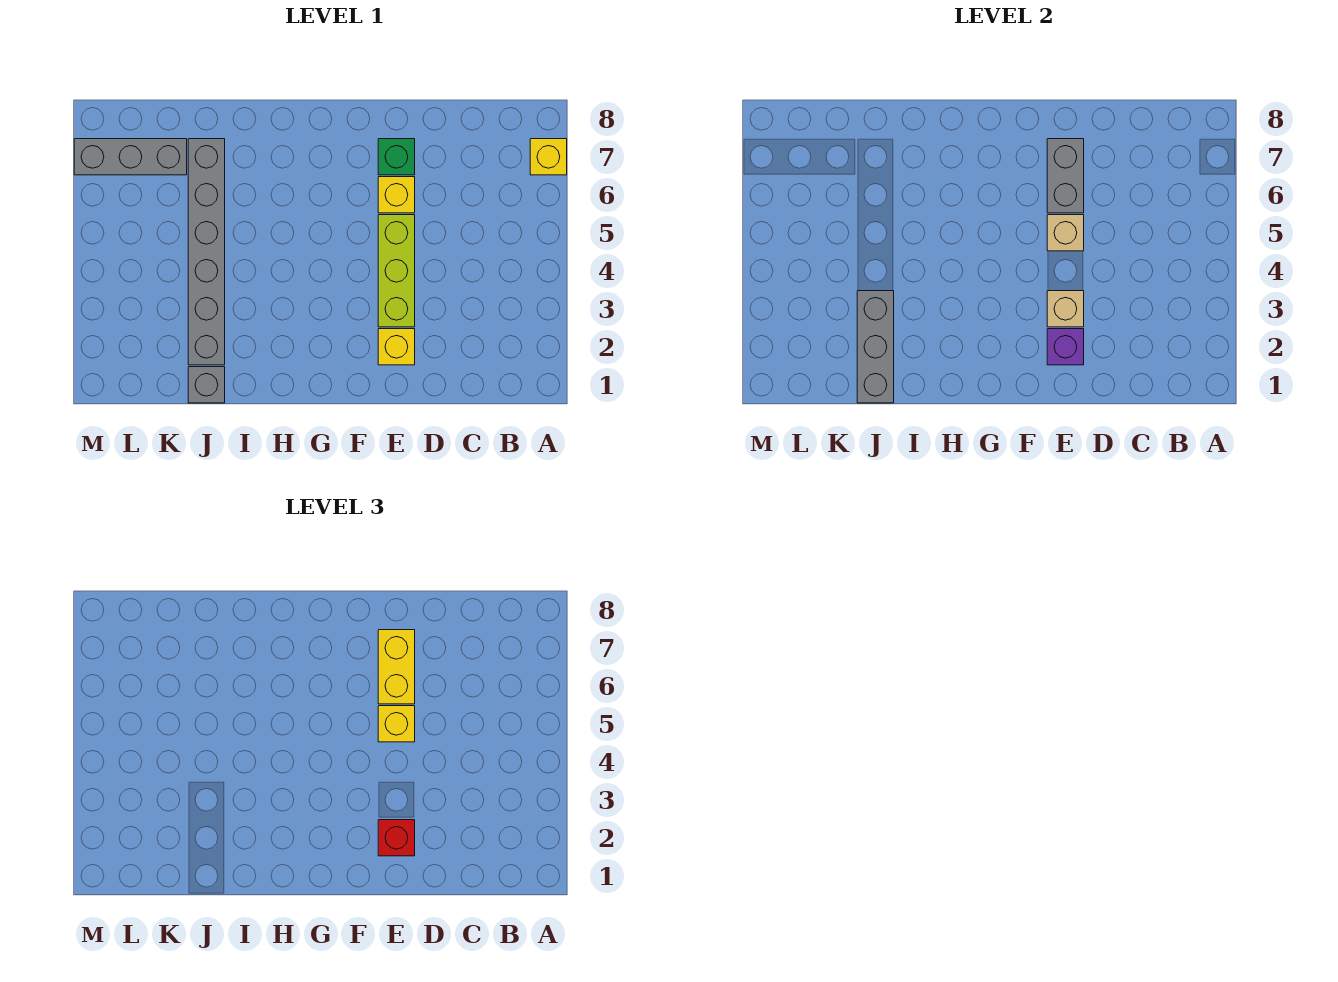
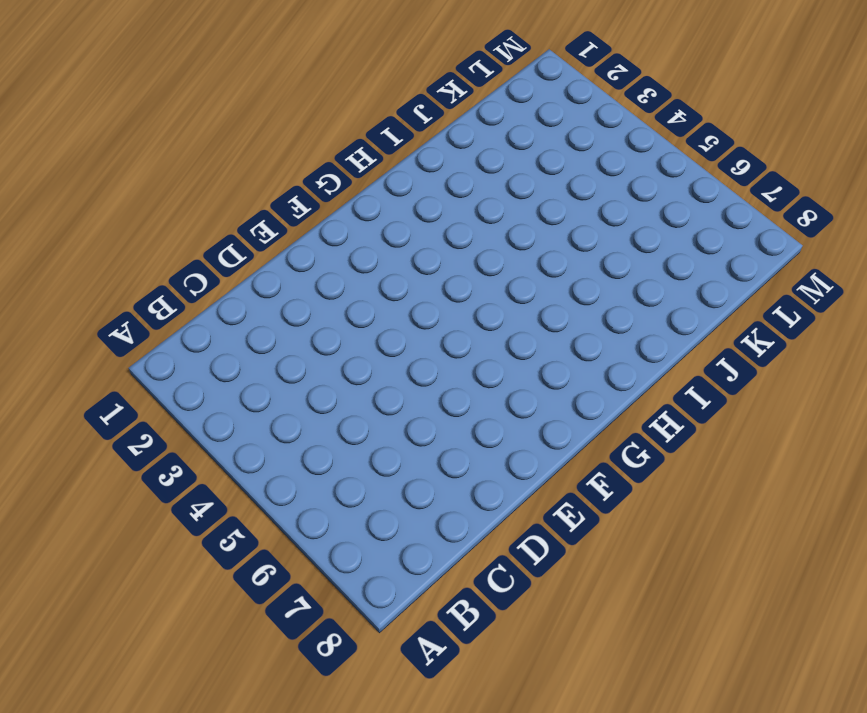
none -> yellow brick A7 level 1
none -> yellow brick E2 level 1
none -> lime brick E3:E5 level 1

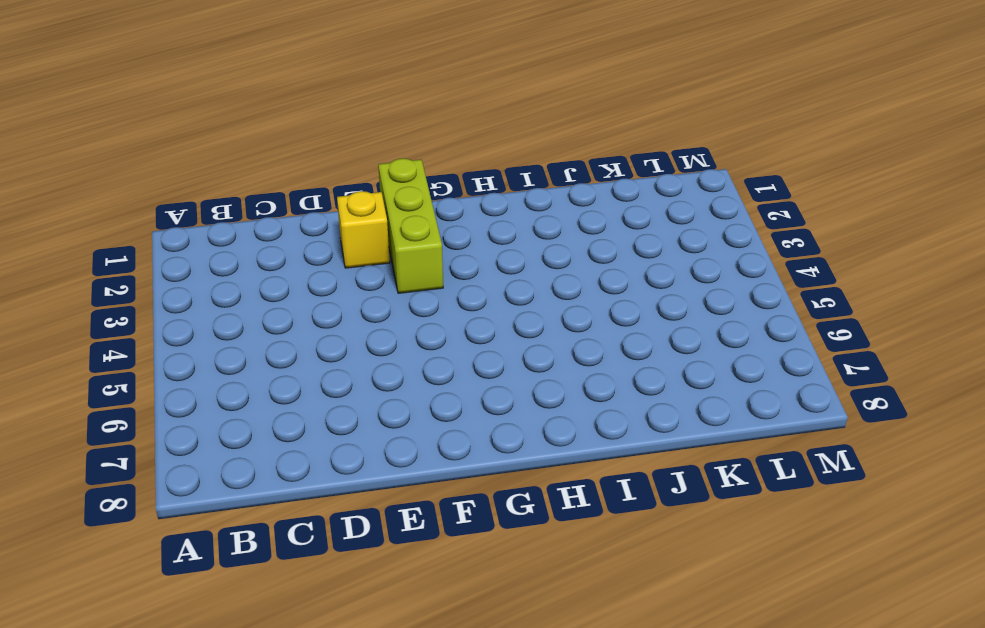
lime brick F1:F3 level 1 -> lime brick E3:E5 level 1
none -> yellow brick A7 level 1
none -> yellow brick E6 level 1
none -> green brick E7 level 1

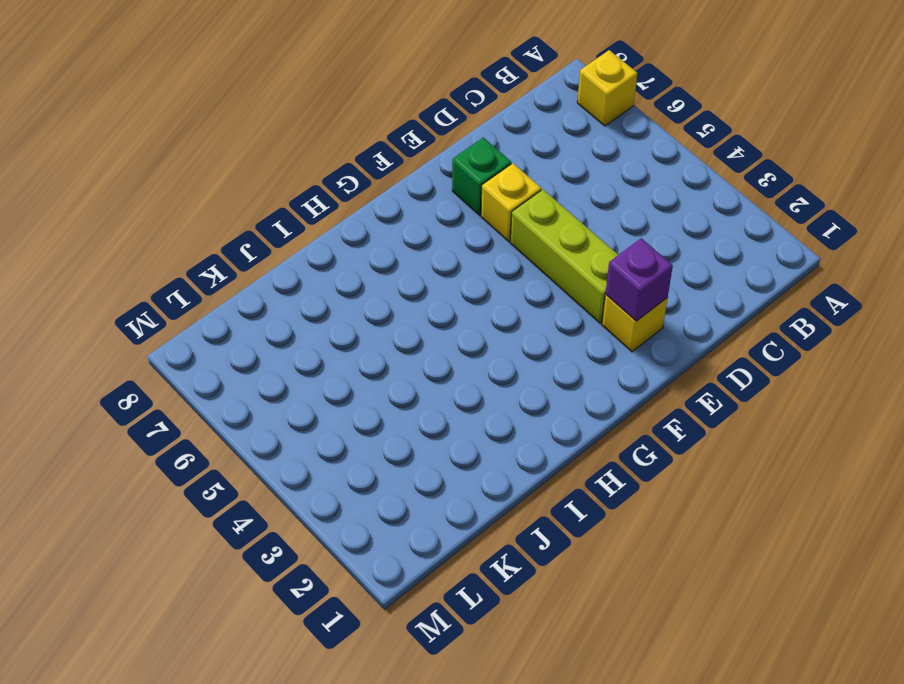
none -> grey brick J1 level 1
none -> grey brick J2:J7 level 1
none -> grey brick K7:M7 level 1

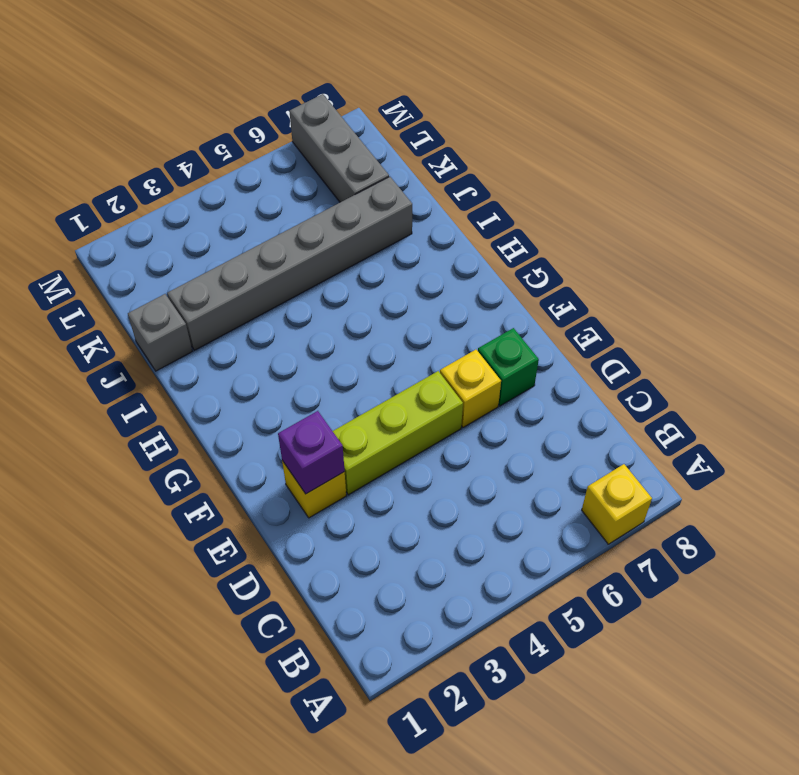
none -> tan brick E3 level 2
none -> tan brick E5 level 2
none -> grey brick E6:E7 level 2

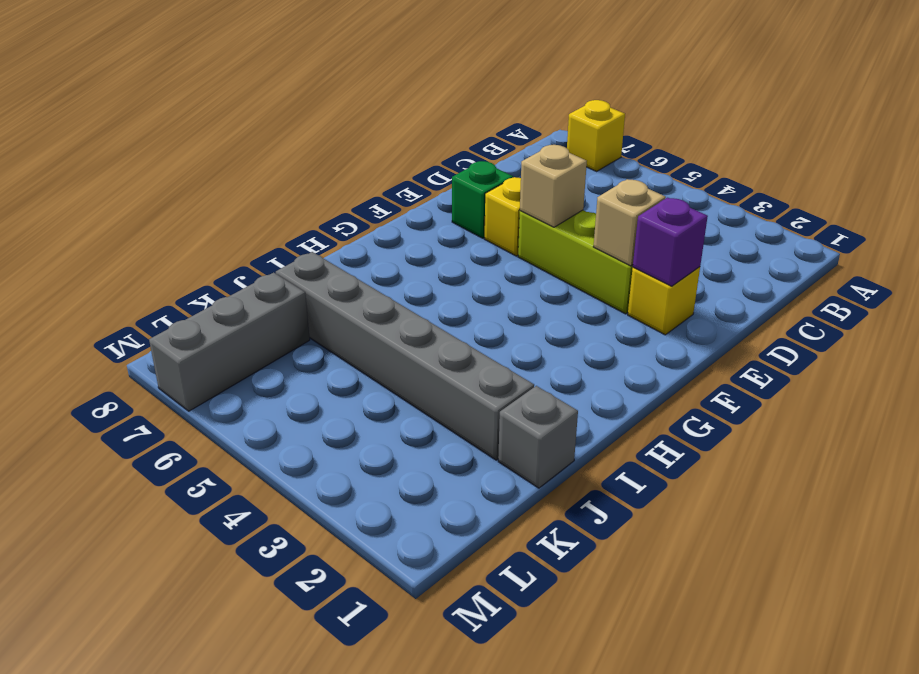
none -> grey brick E6:E7 level 2
none -> grey brick J1:J3 level 2
none -> red brick E2 level 3

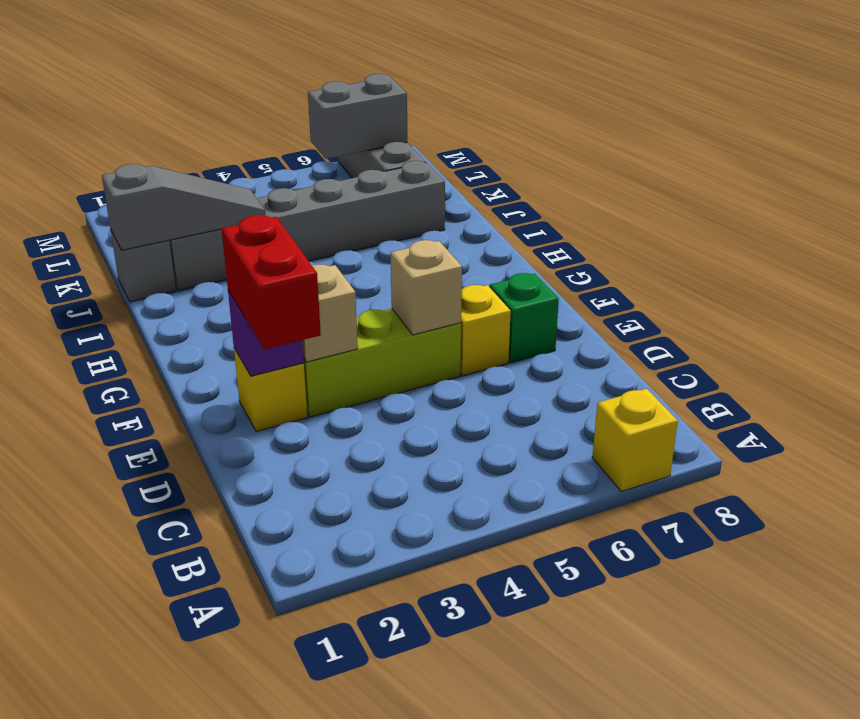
red brick D2:E2 level 3 -> red brick E2 level 3
grey slope J1:J3 level 2 top 1 -> grey brick J1:J3 level 2
grey brick L6:L7 level 2 -> grey brick E6:E7 level 2
none -> yellow brick E5 level 3
none -> yellow brick E6:E7 level 3

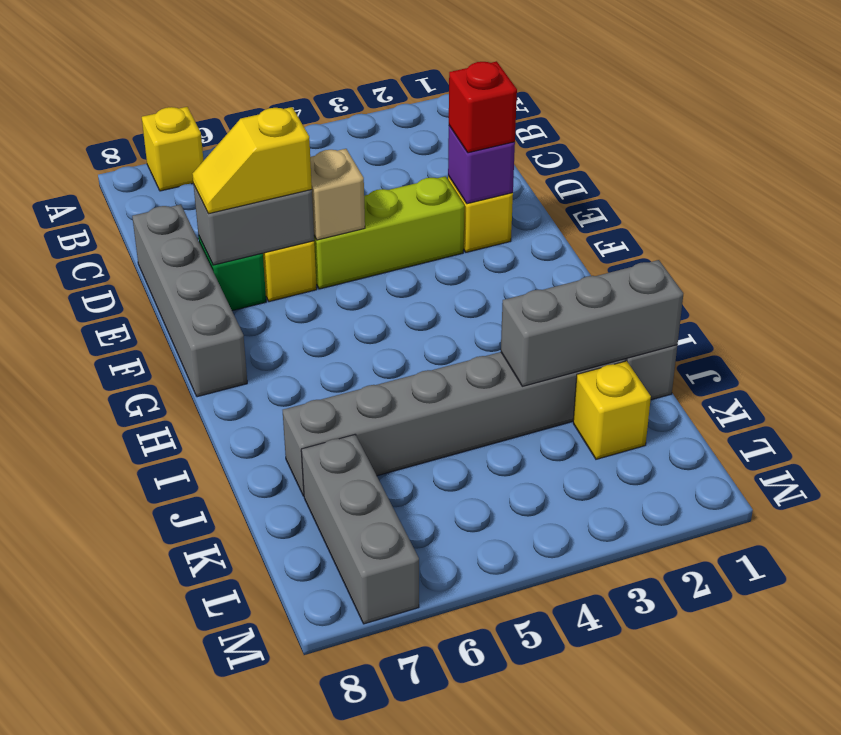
grey brick D8:G8 level 1 -> none
yellow slope E6:E7 level 3 top 6 -> yellow brick E6:E7 level 3
yellow brick K2 level 1 -> yellow brick E5 level 3
none -> tan brick E3 level 2

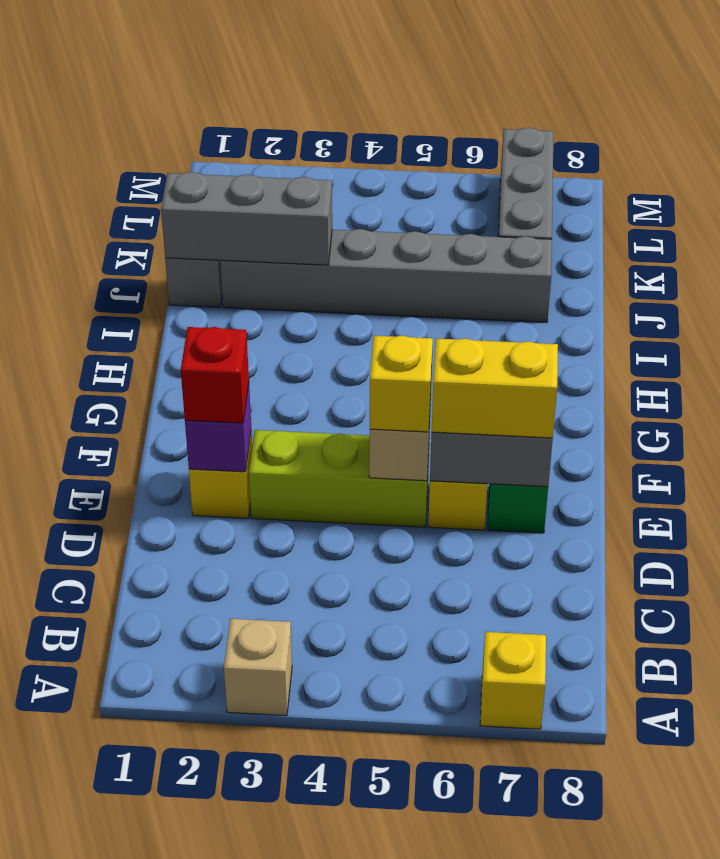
tan brick A3 level 1 -> tan brick E3 level 2

